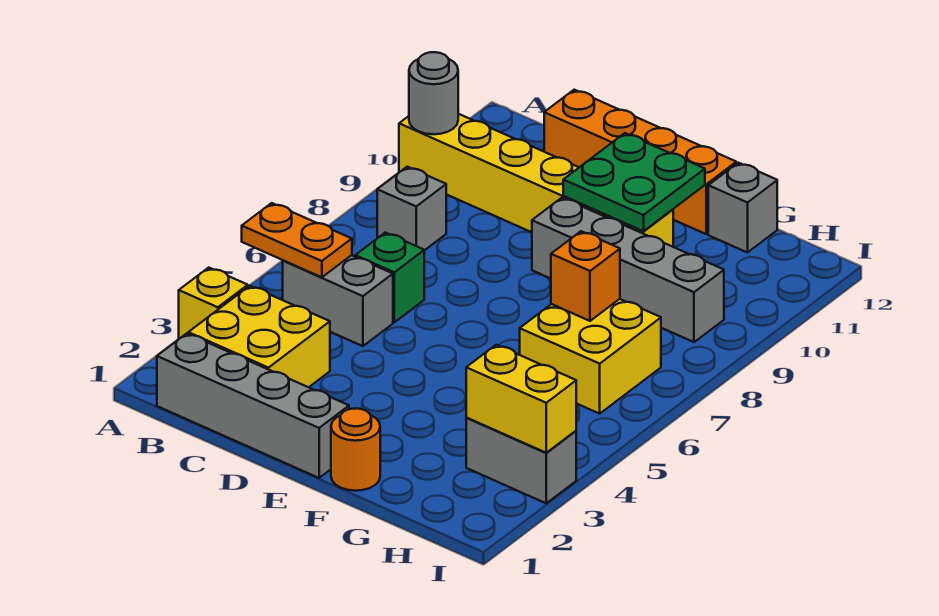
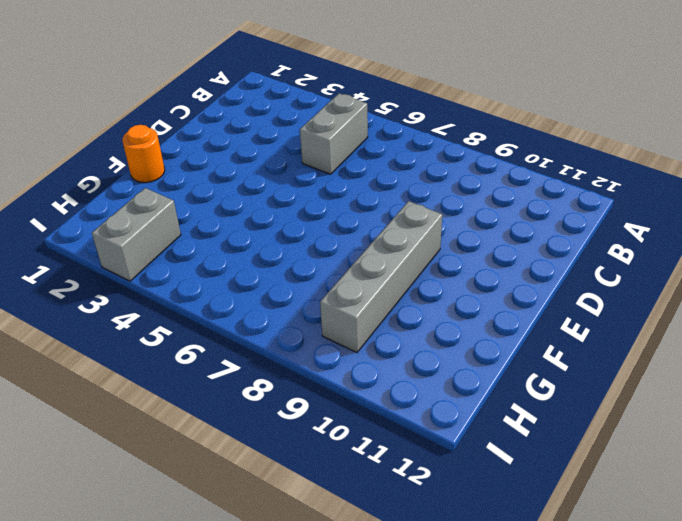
none -> yellow brick A3 level 1
none -> yellow brick A10:F10 level 1
none -> grey brick B1:E1 level 1

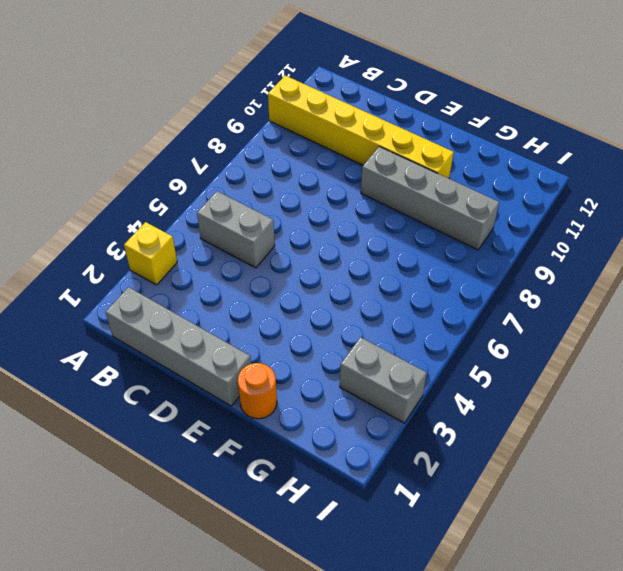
none -> yellow brick B2:C3 level 1
none -> grey brick B8 level 1
none -> green brick C6 level 1

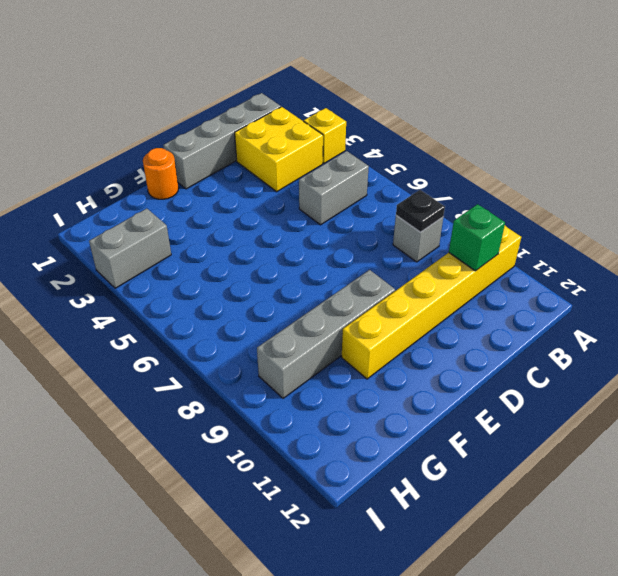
black plate B8 level 2 -> none
green brick B10 level 2 -> green brick C6 level 1
none -> orange brick C12:F12 level 1
none -> yellow brick G6:H7 level 1
none -> grey brick G12 level 1

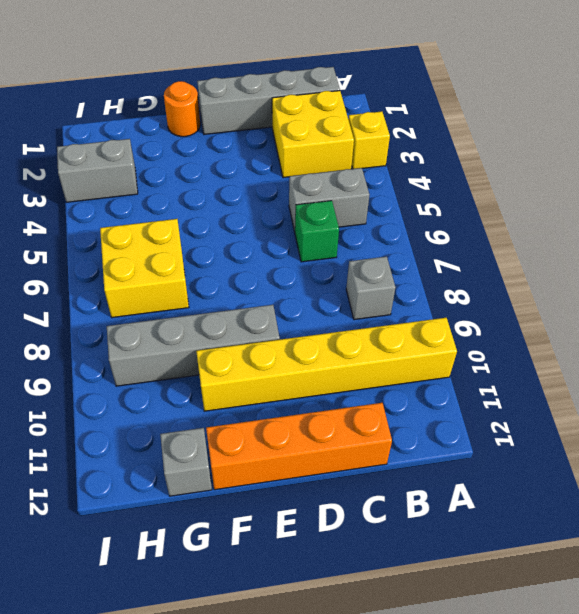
none -> orange plate A5:B5 level 2
none -> grey round brick A10 level 2
none -> green plate E10:F11 level 2

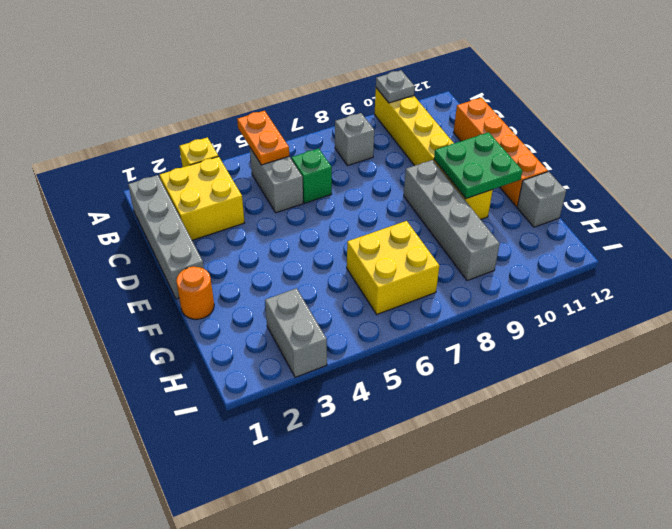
grey plate A10 level 2 -> grey round brick A10 level 2
none -> orange brick G7 level 2
none -> yellow brick H3:I3 level 2

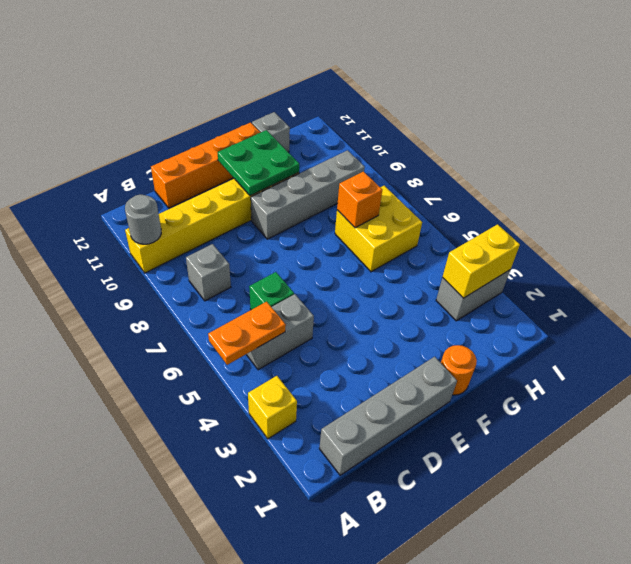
none -> yellow brick B2:C3 level 1

